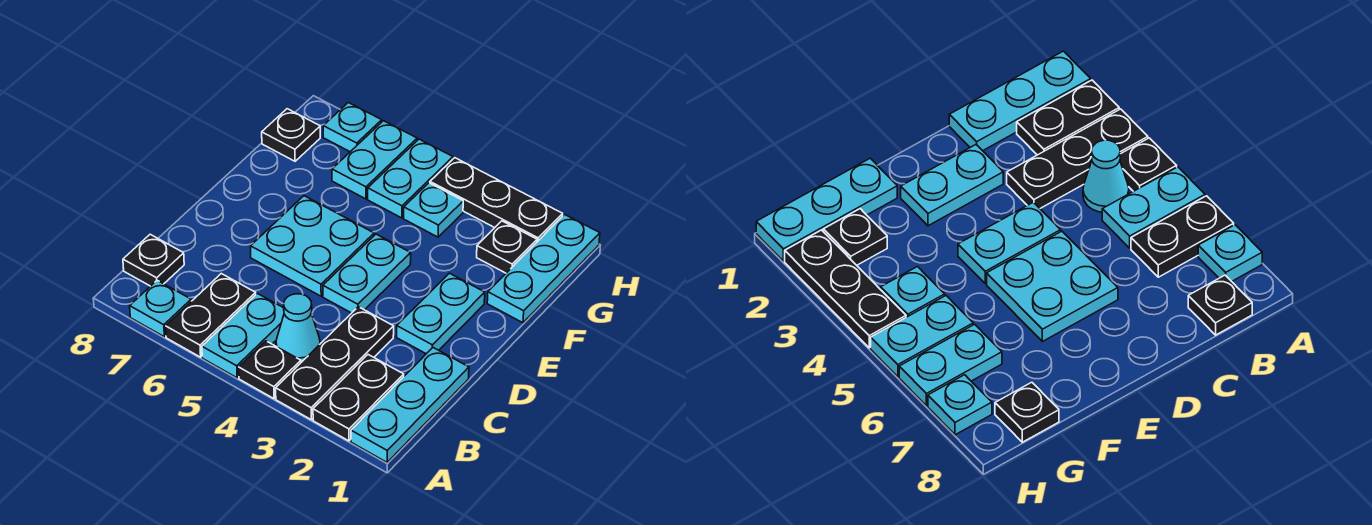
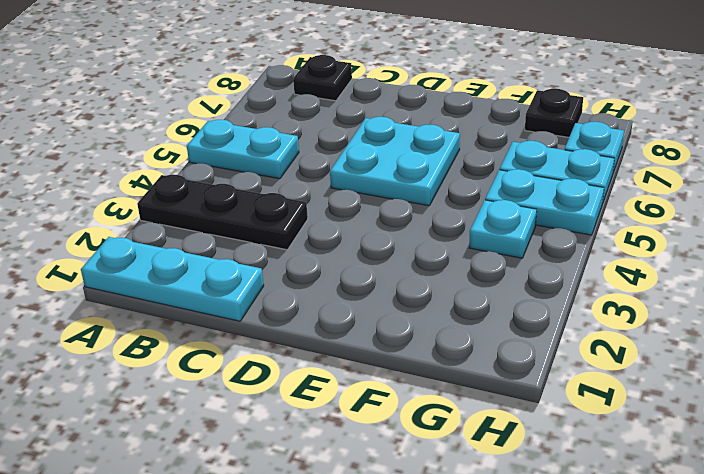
none -> black plate A2:B2 level 1
none -> black plate A4 level 1
none -> black plate A6:B6 level 1

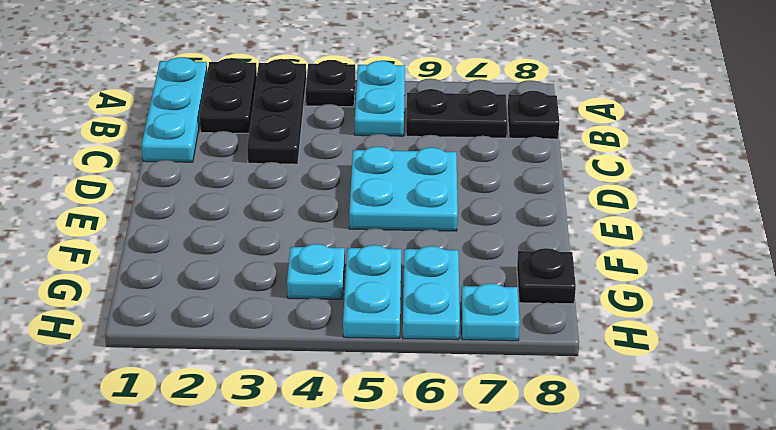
black plate B6:B7 level 1 -> black plate A6:B6 level 1
none -> cyan plate A7 level 1
none -> cyan cone B4 level 1
none -> cyan plate D2:E2 level 1

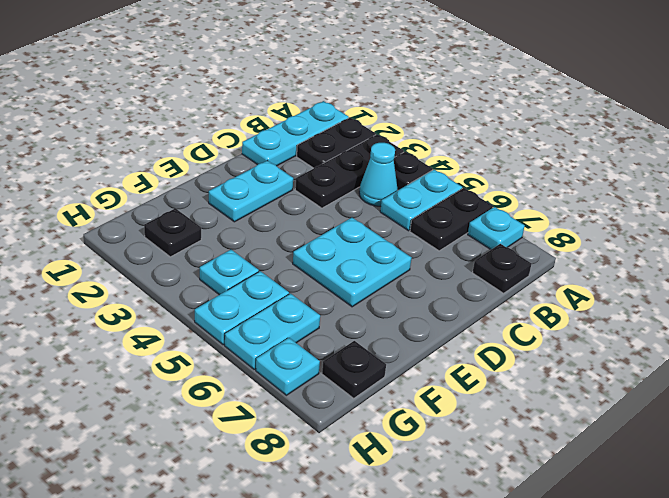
none -> cyan plate D4:E4 level 1
none -> cyan plate F1:H1 level 1
none -> black plate H2:H4 level 1

